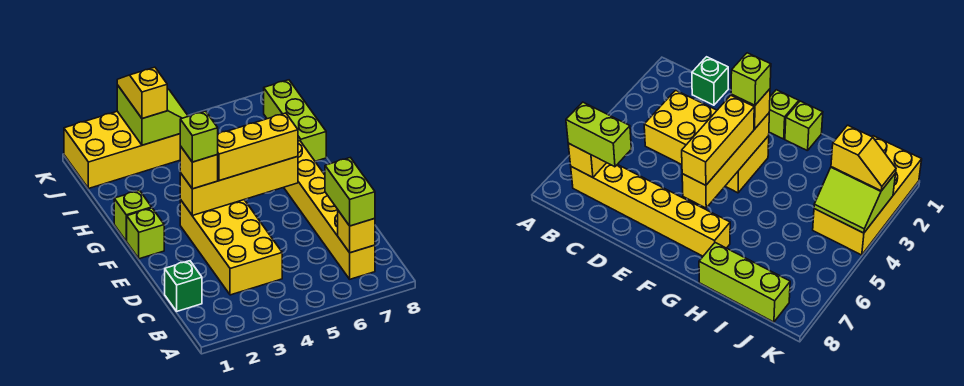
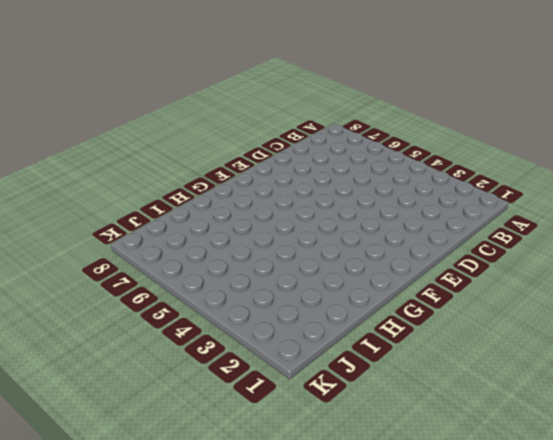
none -> yellow brick B7:G7 level 1
none -> green brick C1 level 1
none -> yellow brick C3:F4 level 1

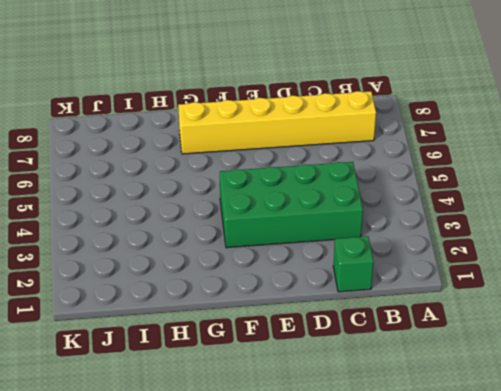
green brick C3:F4 level 1 -> yellow brick C3:F4 level 1
none -> lime brick F1 level 1
none -> lime brick G1 level 1
none -> lime brick H8:J8 level 1

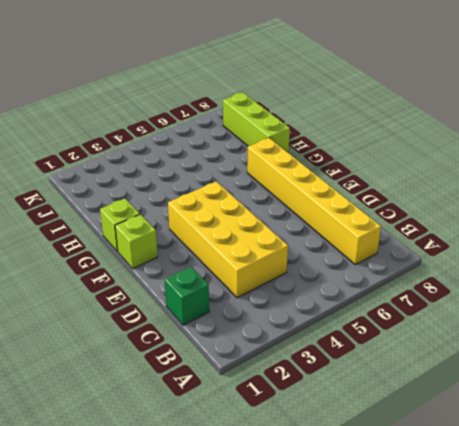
none -> yellow brick J1:K4 level 1
none -> yellow brick B7 level 2
none -> yellow brick F3:F6 level 2

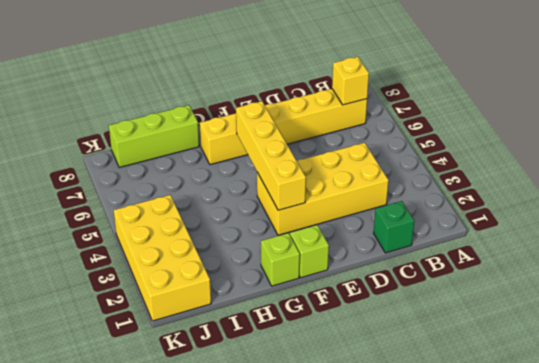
none -> lime slope J3:K4 level 2 top 3
none -> lime brick B7:C7 level 3
none -> yellow brick F3 level 3

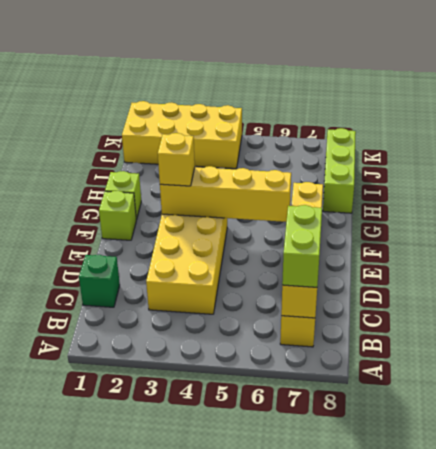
none -> lime slope J3:K4 level 2 top 3
none -> yellow brick F4:F6 level 3
none -> yellow slope J3:K3 level 3 top J

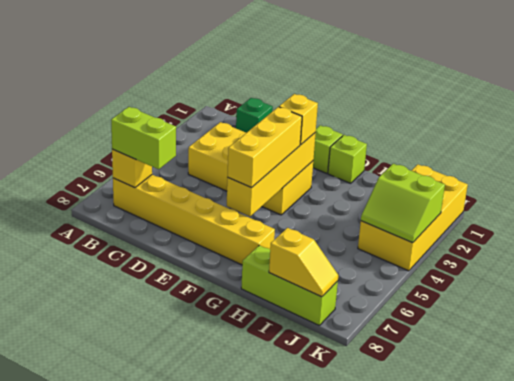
yellow slope I8:J8 level 2 top I -> yellow slope J3:K3 level 3 top J
none -> lime brick F3 level 4

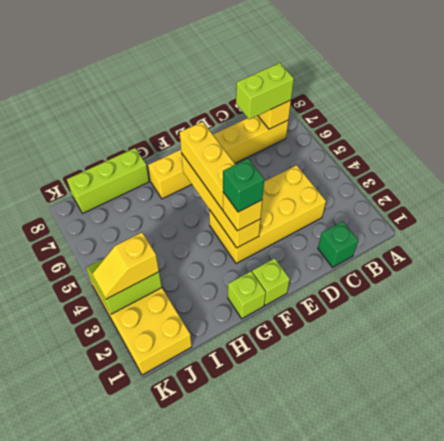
green brick F3 level 4 -> lime brick F3 level 4

